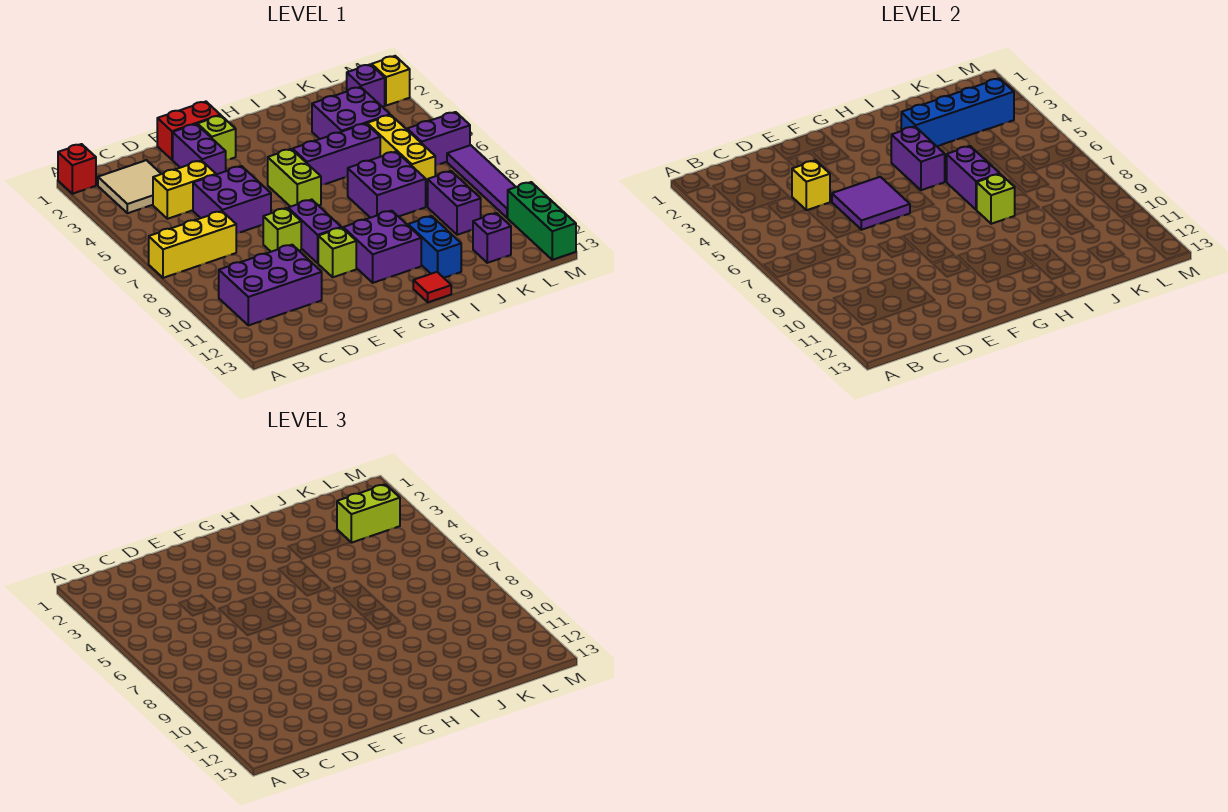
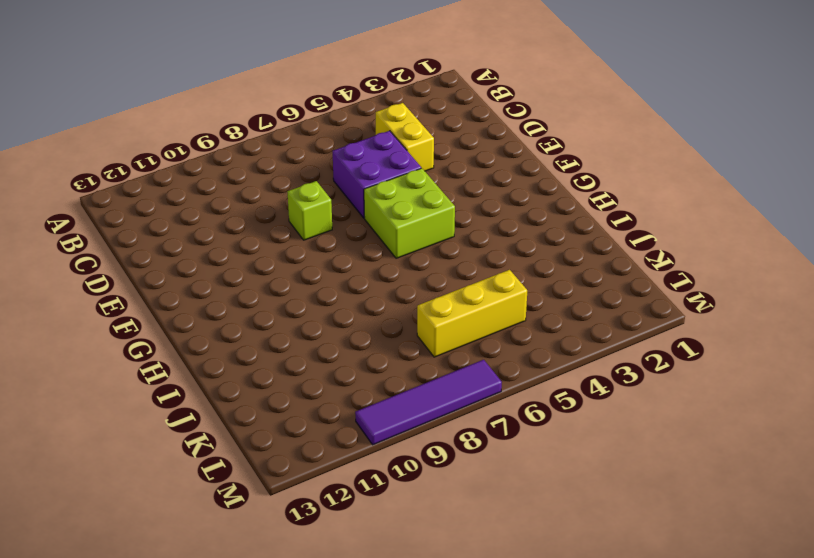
lime brick F5:G6 level 1 -> lime brick G5:G6 level 1
none -> red brick A1 level 1
none -> yellow brick A7:C7 level 1
none -> tan tile B2:C3 level 1
none -> purple brick B10:D11 level 1

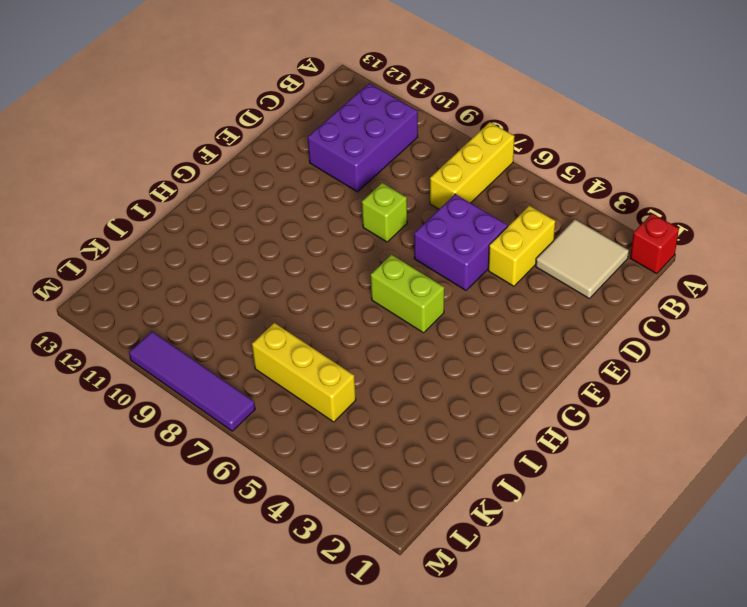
none -> red brick E1:F1 level 1
none -> purple brick E2:E3 level 1
none -> lime brick F2 level 1
none -> purple brick F8:F9 level 1

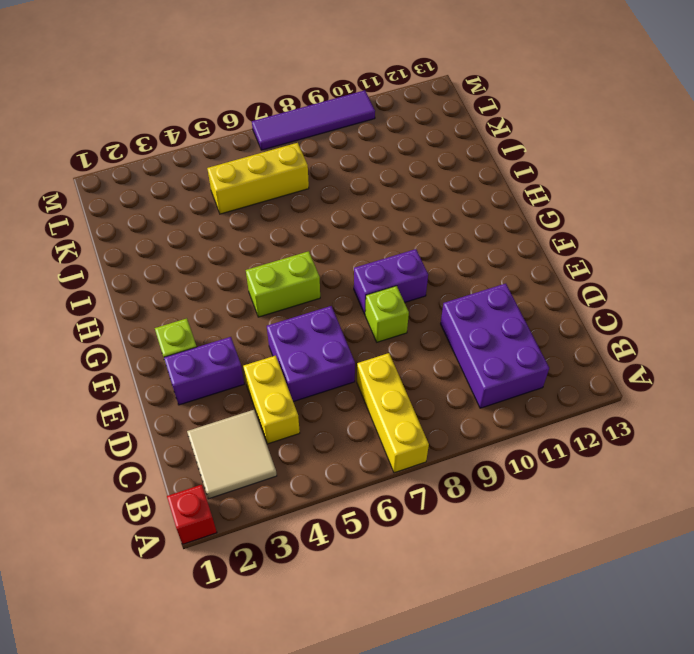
none -> red brick E1:F1 level 1
none -> lime brick F10 level 1
none -> purple brick G10:H11 level 1
none -> purple brick H5:J5 level 1

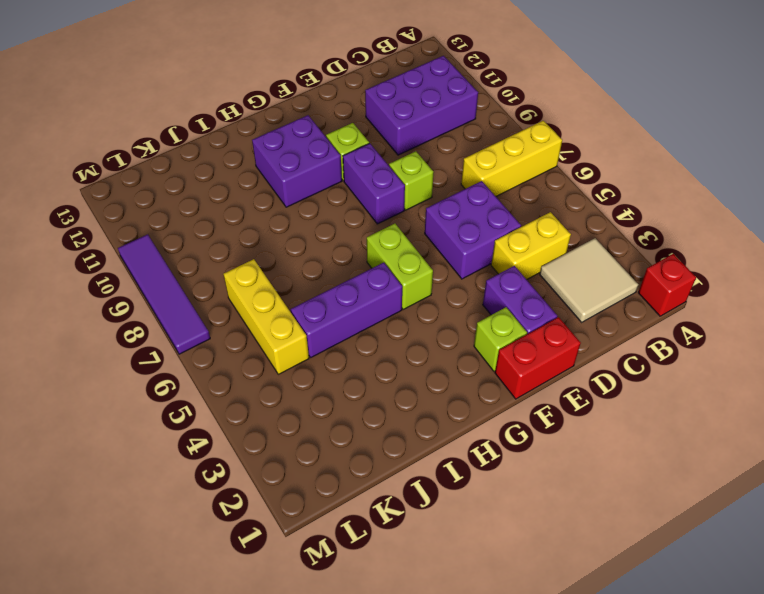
none -> red tile H13 level 1
none -> purple brick I7:J8 level 1
none -> blue brick I11:I12 level 1
none -> purple brick J3:K4 level 1

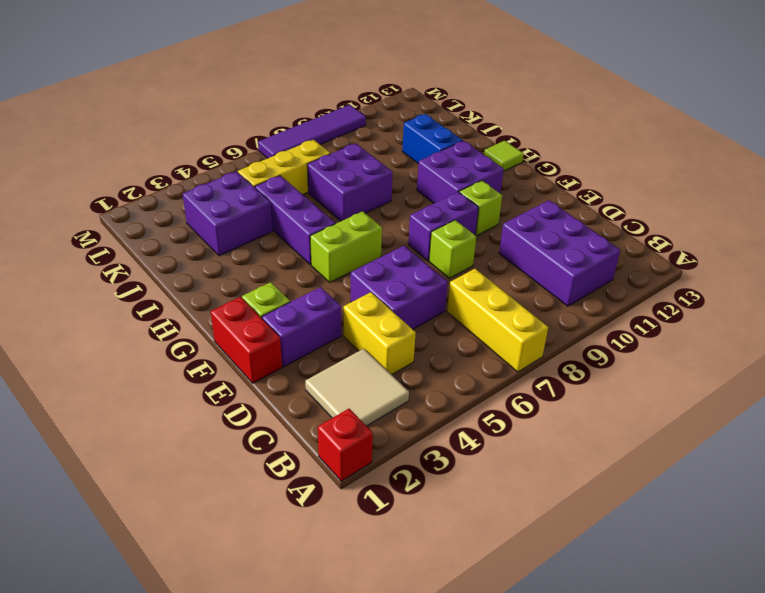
lime tile H13 level 1 -> red tile H13 level 1
blue brick I11:J11 level 1 -> blue brick I11:I12 level 1
none -> purple brick K9:K10 level 1
none -> purple brick K12 level 1
none -> purple brick L2 level 1
none -> purple brick L6:M6 level 1

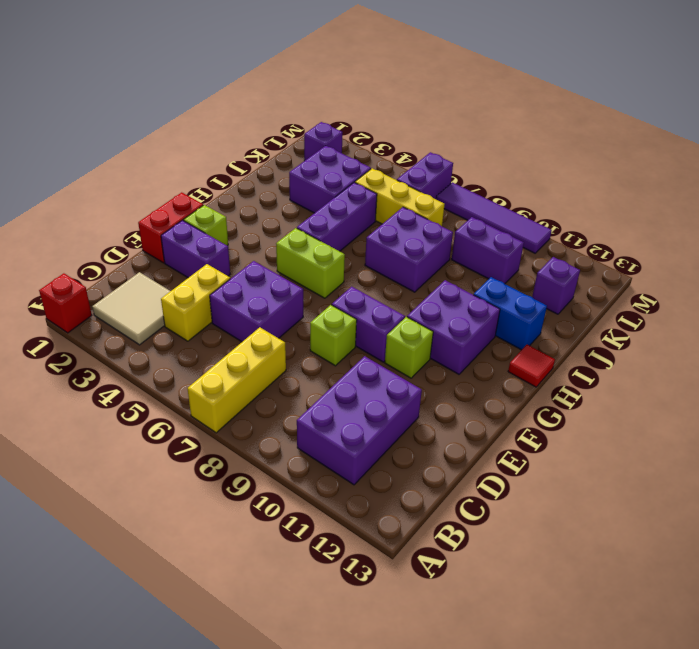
none -> yellow brick M2 level 1
none -> green brick M11:M13 level 1
none -> yellow brick D4 level 2
none -> purple tile E5:F6 level 2

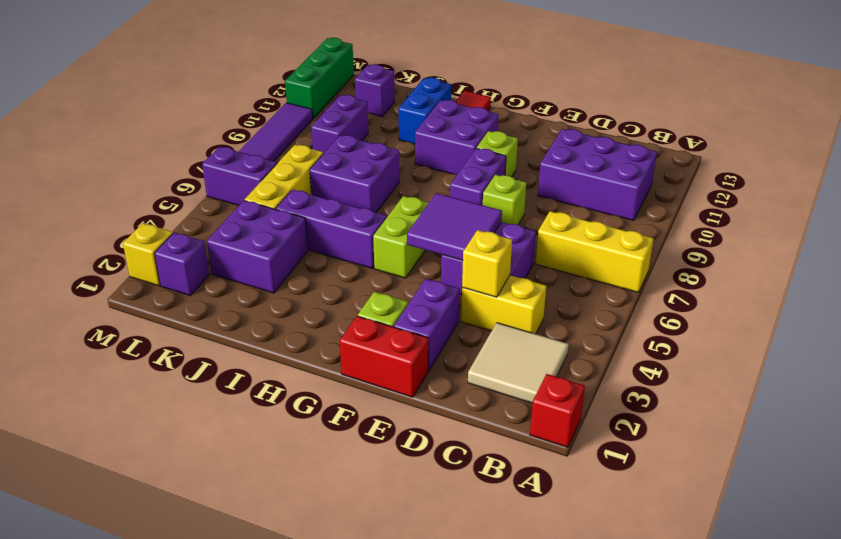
none -> purple brick H4:H5 level 2
none -> blue brick I3:L3 level 2
none -> purple brick I6:I7 level 2
none -> lime brick I8 level 2

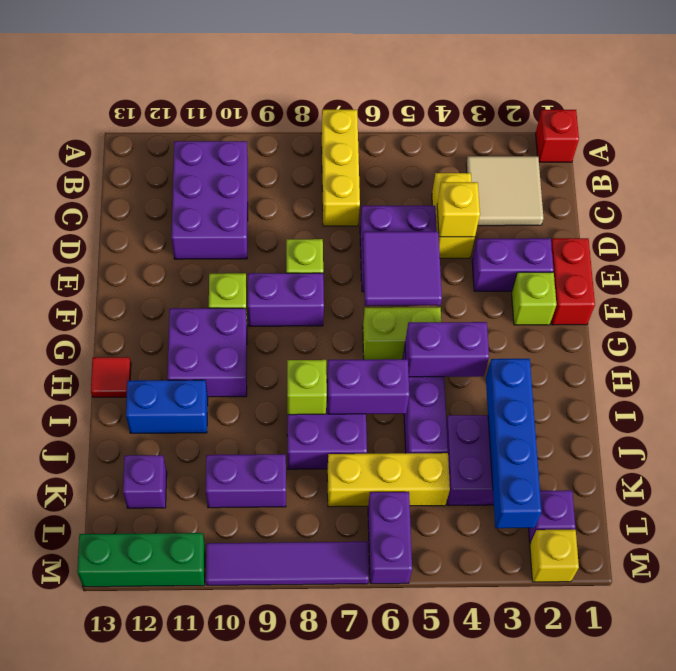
none -> lime brick K3:L3 level 3

